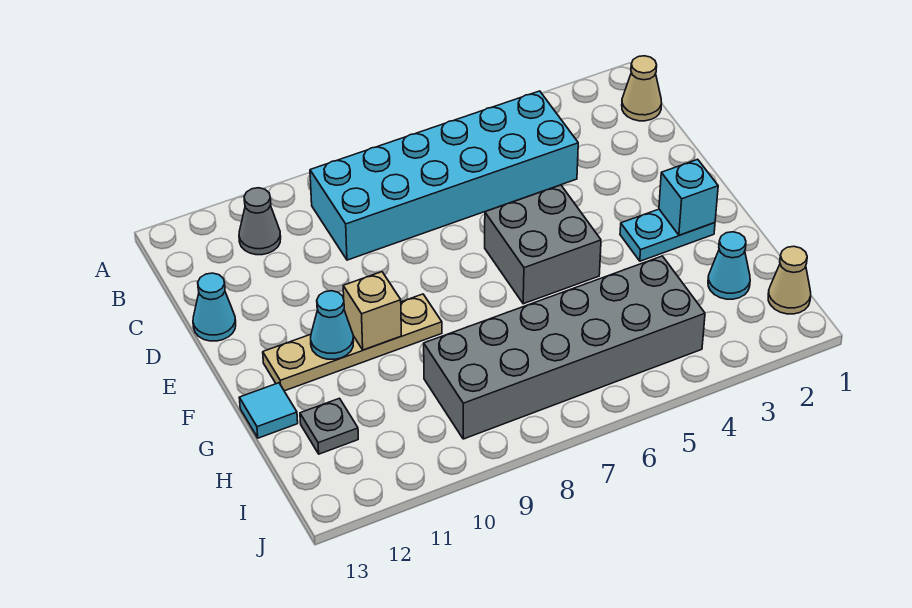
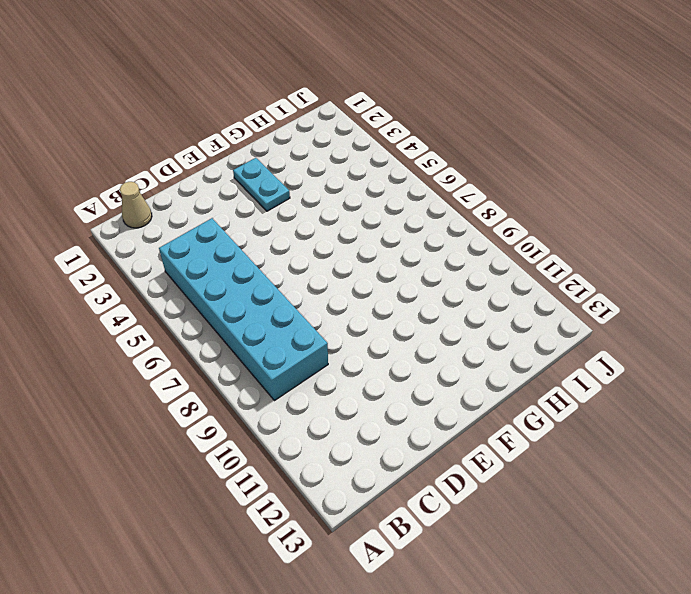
none -> grey cone B11 level 1
none -> cyan cone D13 level 1
none -> grey brick E5:F6 level 1

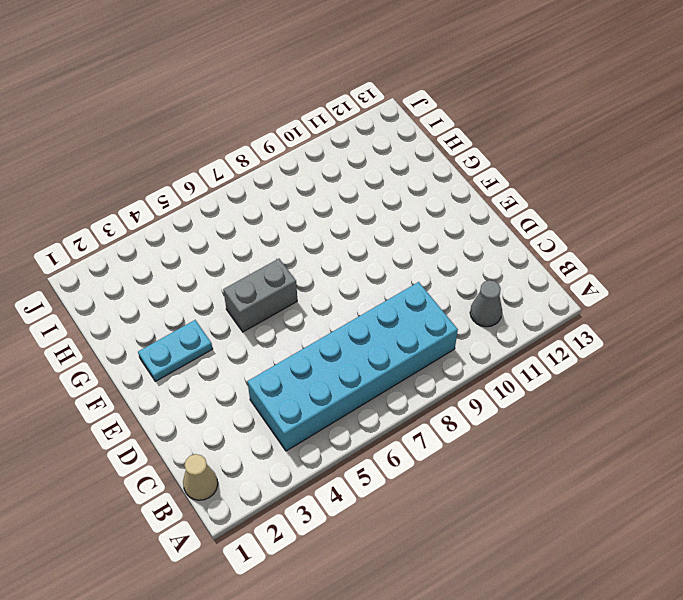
grey brick F5:F6 level 1 -> grey brick E5:F6 level 1
none -> cyan cone D13 level 1
none -> tan plate F9:F12 level 1
none -> cyan tile G13 level 1

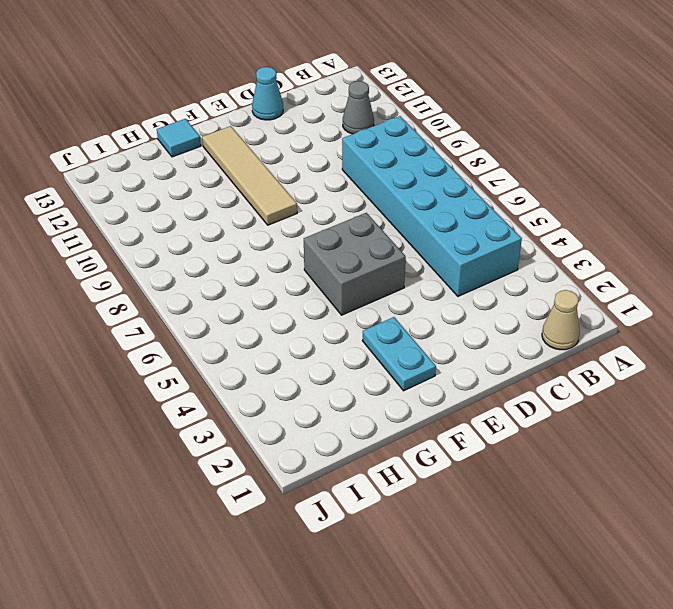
tan tile F9:F12 level 1 -> tan plate F9:F12 level 1
none -> cyan cone H2 level 1
none -> grey brick H4:I9 level 1
none -> grey plate H12 level 1

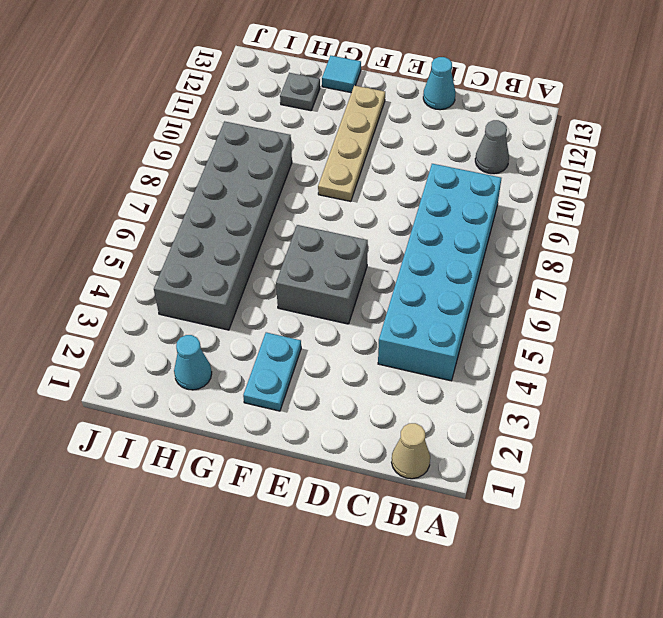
none -> tan cone I1 level 1
none -> cyan brick F2 level 2
none -> tan brick F10 level 2

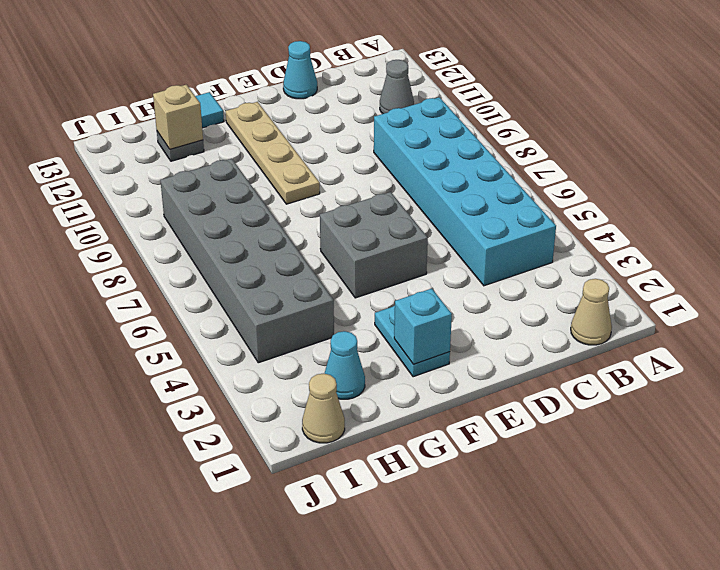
tan brick H12 level 2 -> tan brick F10 level 2
none -> cyan cone F11 level 2

